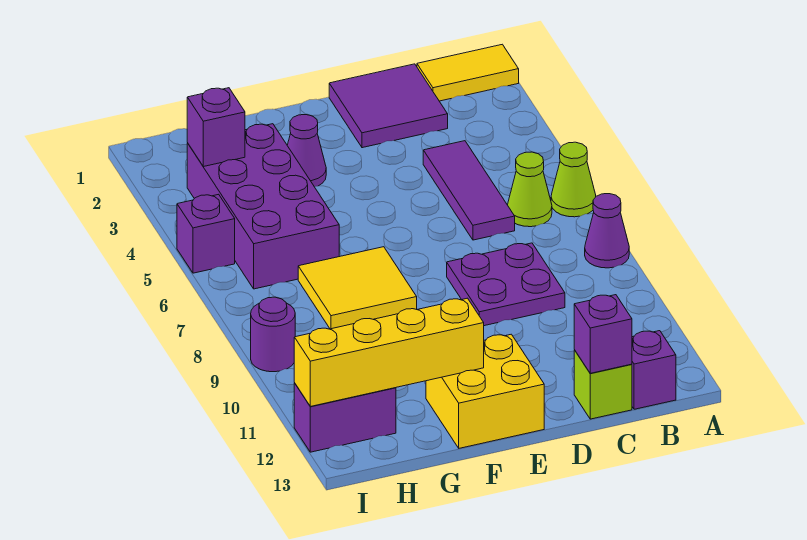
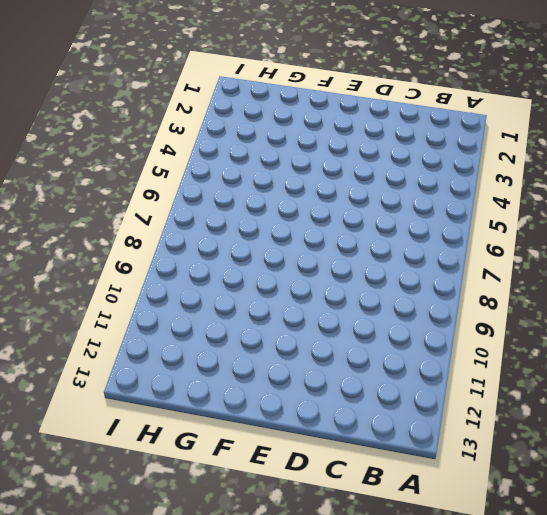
none -> yellow tile A1:B1 level 1
none -> lime cone A6 level 1
none -> purple cone A8 level 1

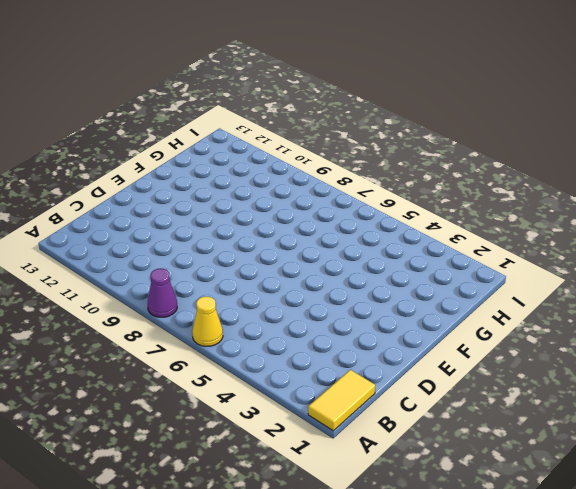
yellow cone A6 level 1 -> lime cone A6 level 1
none -> lime cone B6 level 1
none -> purple brick B13 level 1
none -> purple tile C1:D2 level 1

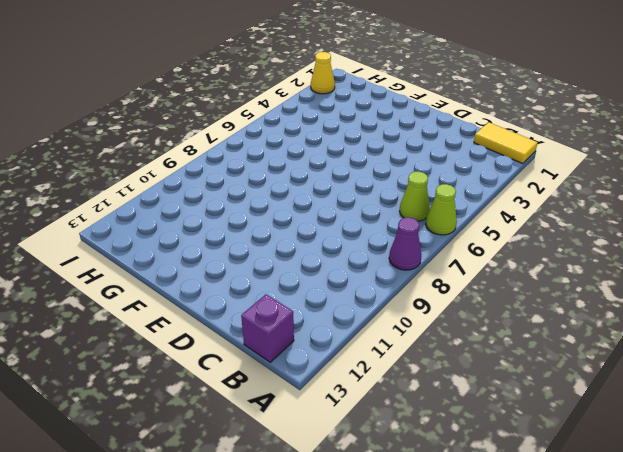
yellow cone I2 level 1 -> none
none -> purple tile C1:D2 level 1
none -> purple tile C4:C6 level 1
none -> purple plate C8:D9 level 1

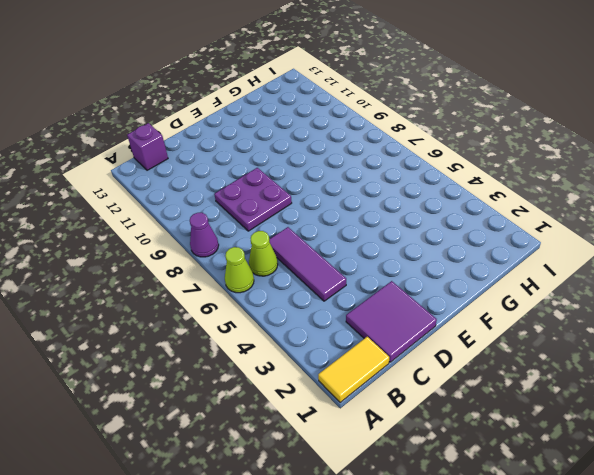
none -> lime brick C13 level 1
none -> yellow brick E12:F13 level 1
none -> purple cone F3 level 1

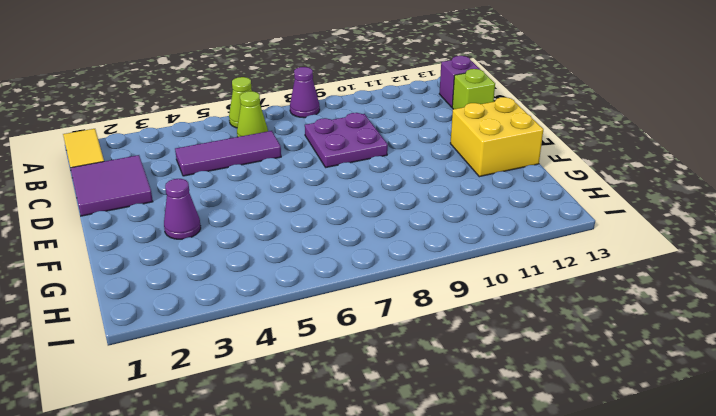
none -> yellow tile F7:G8 level 1
none -> purple brick G3:H6 level 1
none -> purple brick H12:I12 level 1

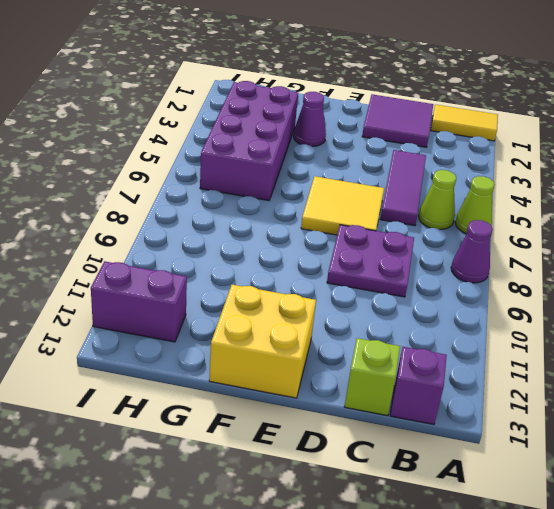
yellow tile D6:E7 level 1 -> yellow tile F7:G8 level 1
none -> purple brick I5 level 1
none -> purple round brick I9 level 1
none -> purple brick C13 level 2

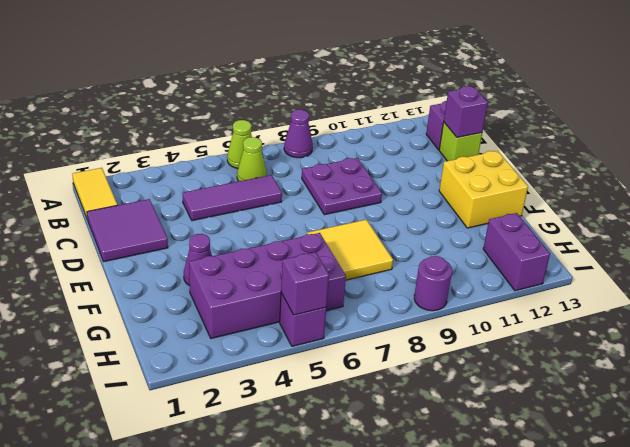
purple brick I5 level 2 -> purple brick H3 level 2
none -> yellow brick F12:I12 level 2

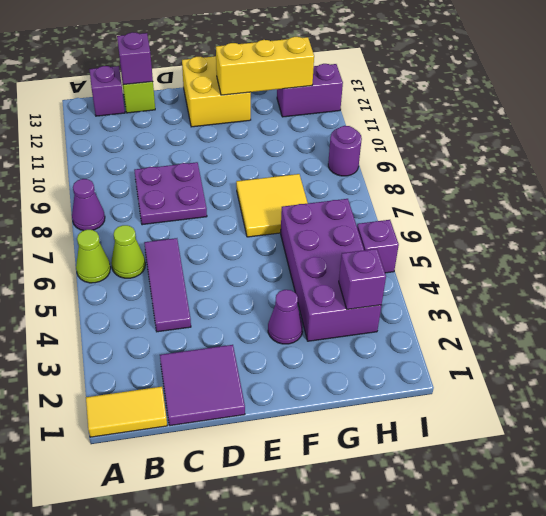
yellow brick F12:H12 level 2 -> yellow brick F12:I12 level 2

